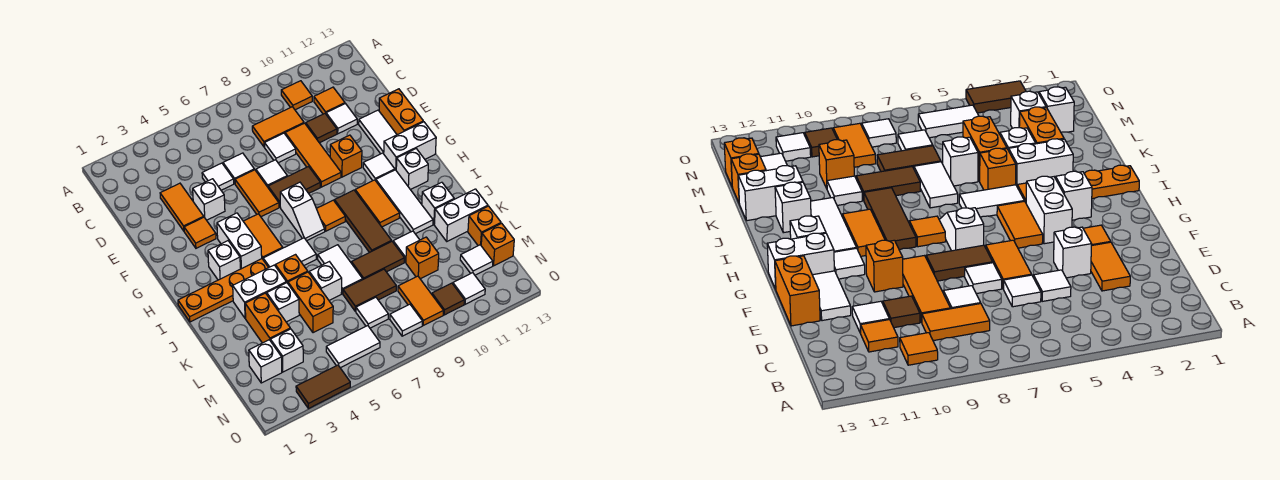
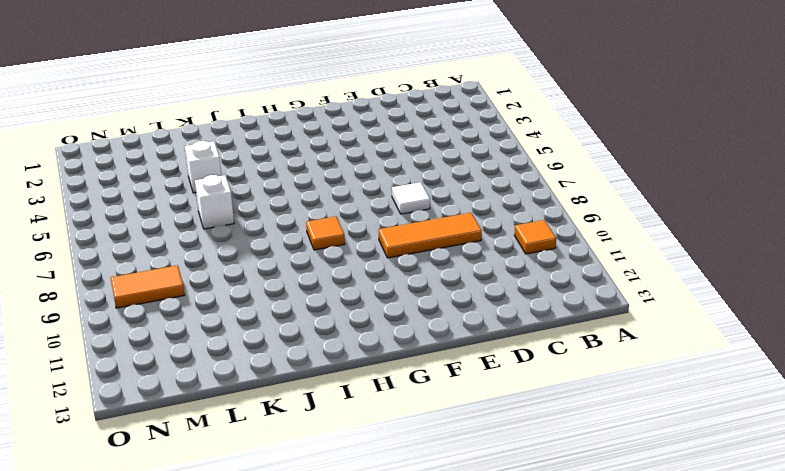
none -> orange tile C8:C9 level 1
none -> orange tile C11 level 1
none -> orange tile D3:E3 level 1
none -> white tile D5 level 1

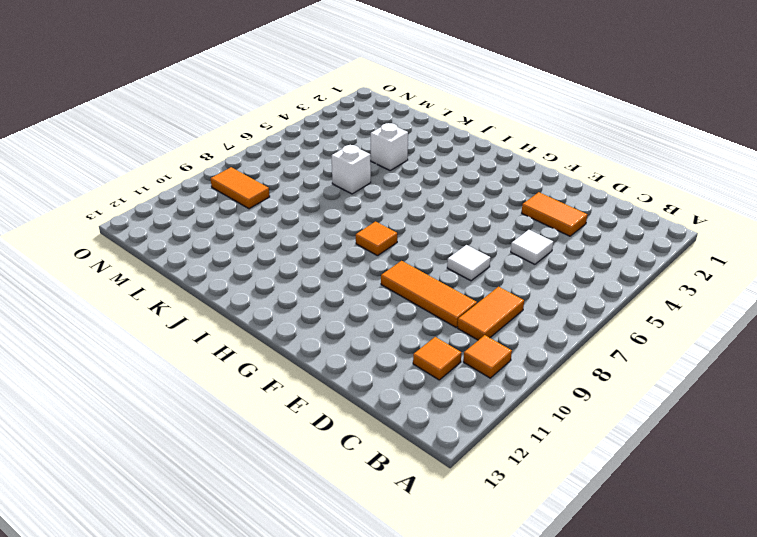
none -> white tile D6 level 1
none -> white tile D8 level 1
none -> brown tile D10 level 1
none -> white tile D11 level 1

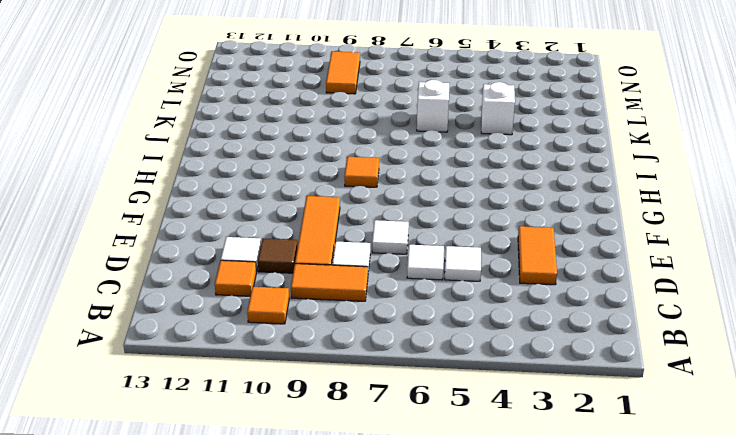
none -> white brick E4 level 1
none -> orange tile E6:F6 level 1
none -> white tile E12:F12 level 1
none -> orange brick E13:F13 level 1

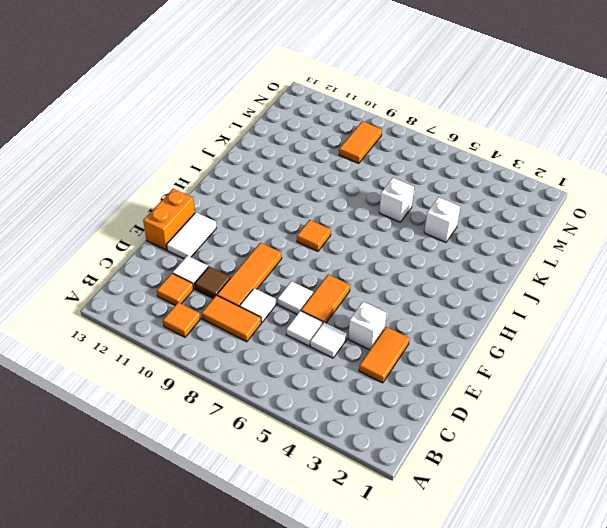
none -> orange tile F3 level 1
none -> brown tile F7:F8 level 1
none -> orange brick F10 level 1
none -> white brick G4:H4 level 1

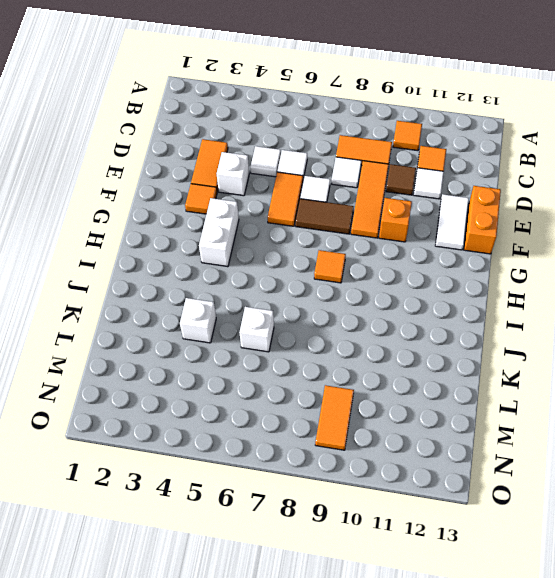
none -> orange tile G5:H5 level 1
none -> white slope G7:H7 level 1 top G
none -> white tile G11 level 1
none -> white brick G12:G13 level 1

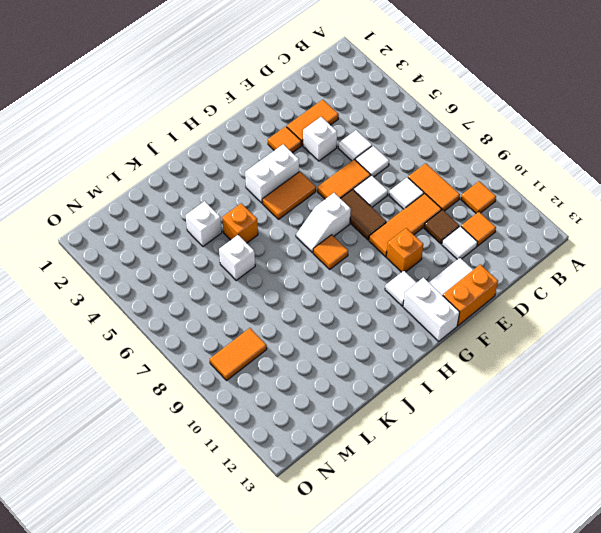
none -> white brick H3 level 1
none -> brown tile H9:J9 level 1
none -> orange tile H10:I10 level 1
none -> white tile H11:J11 level 1

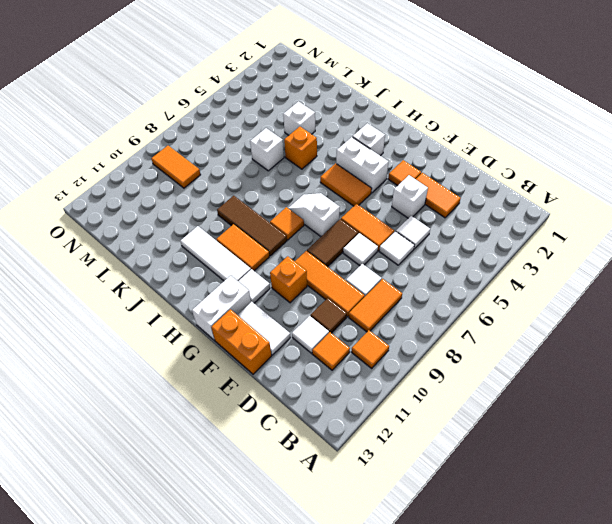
none -> white brick H12 level 1
none -> orange plate I1:I4 level 1
none -> white tile I5:I6 level 1
none -> white brick J3:J4 level 1

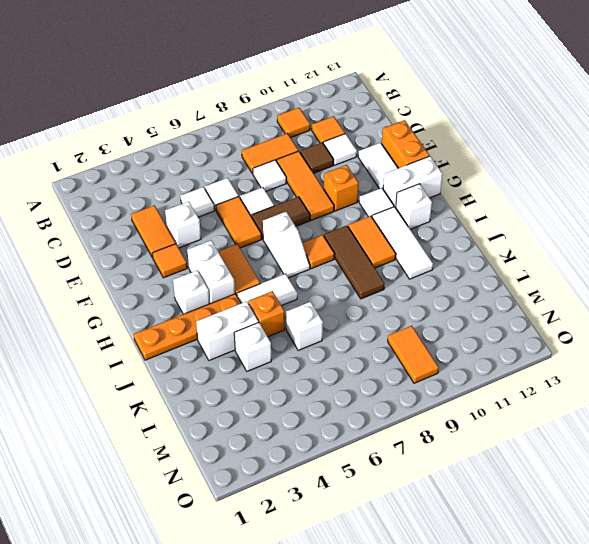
none -> white tile J7:K7 level 1
none -> white brick J12 level 1
none -> orange brick K3:L3 level 1
none -> orange brick K5:L5 level 1

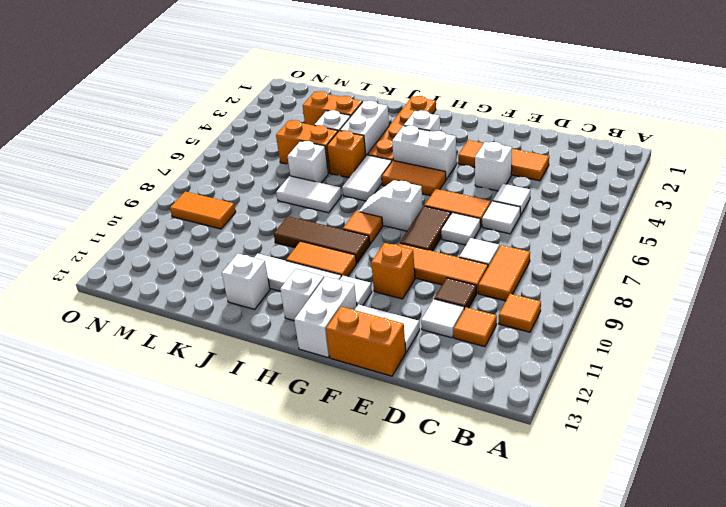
none -> brown tile K8:K9 level 1
none -> white tile K10 level 1
none -> white brick K12:K13 level 1
none -> brown tile L7:L8 level 1

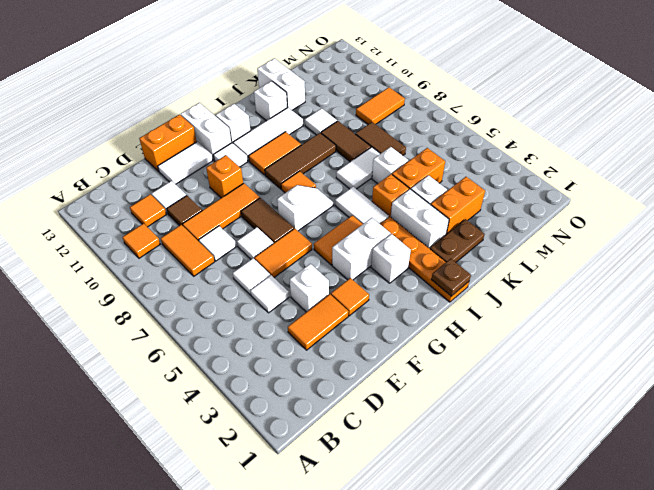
brown plate I1 level 2 -> none
brown plate J2:K2 level 1 -> none
none -> orange brick L10 level 1
none -> orange brick L13 level 1
none -> white brick M2 level 1
none -> white brick M3 level 1

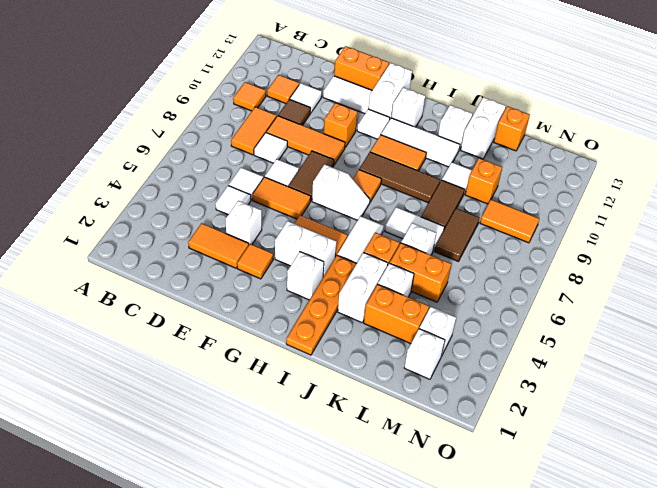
none -> white tile M7 level 1
none -> white tile M12 level 1
none -> orange brick M13 level 1
none -> white tile N5:N6 level 1

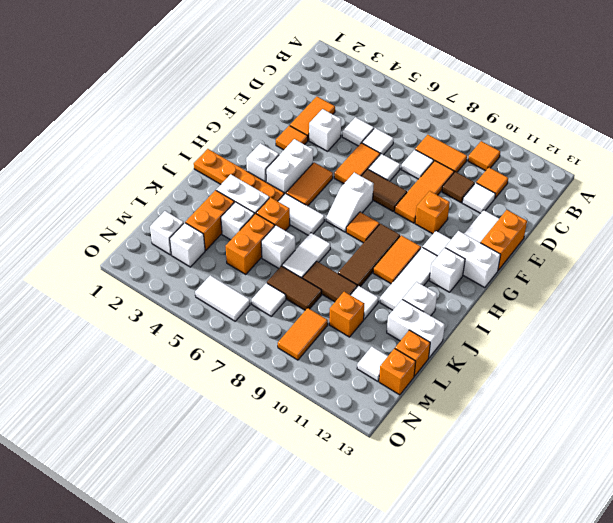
none -> white tile N8 level 1
none -> brown tile N10 level 1
none -> white tile N11 level 1
none -> brown tile O3:O4 level 1

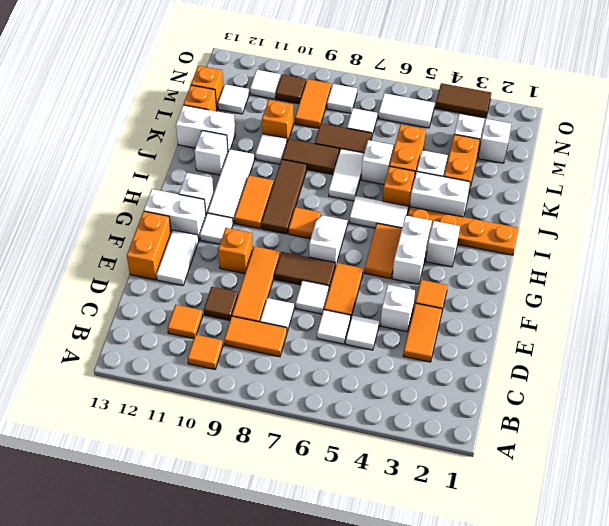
none -> white tile D11 level 1

